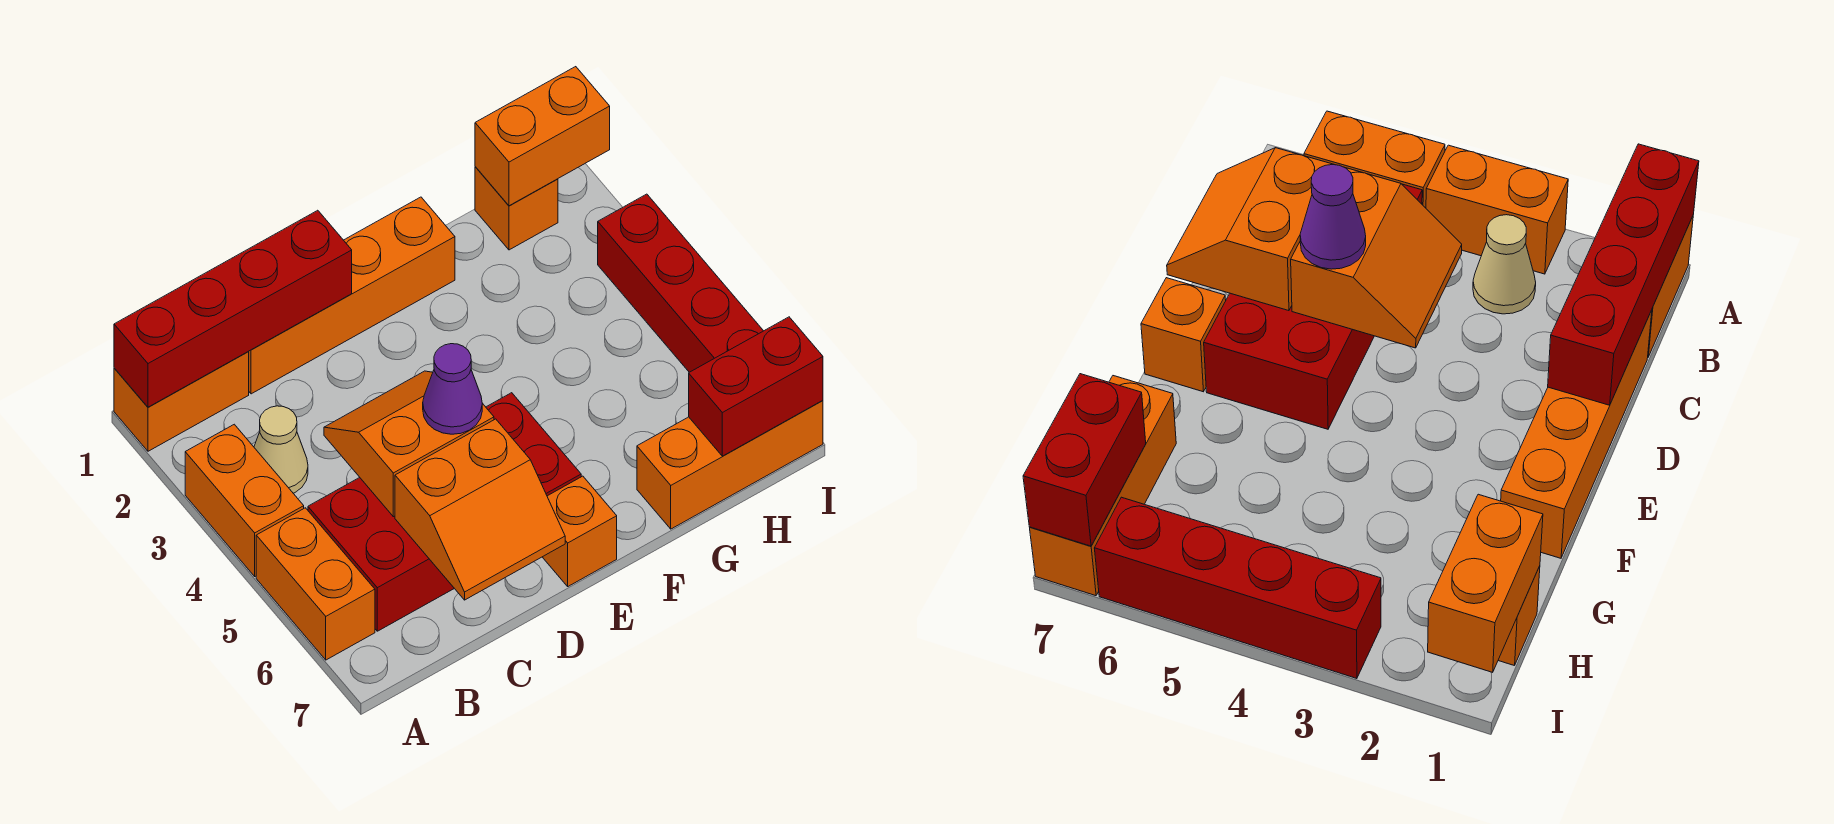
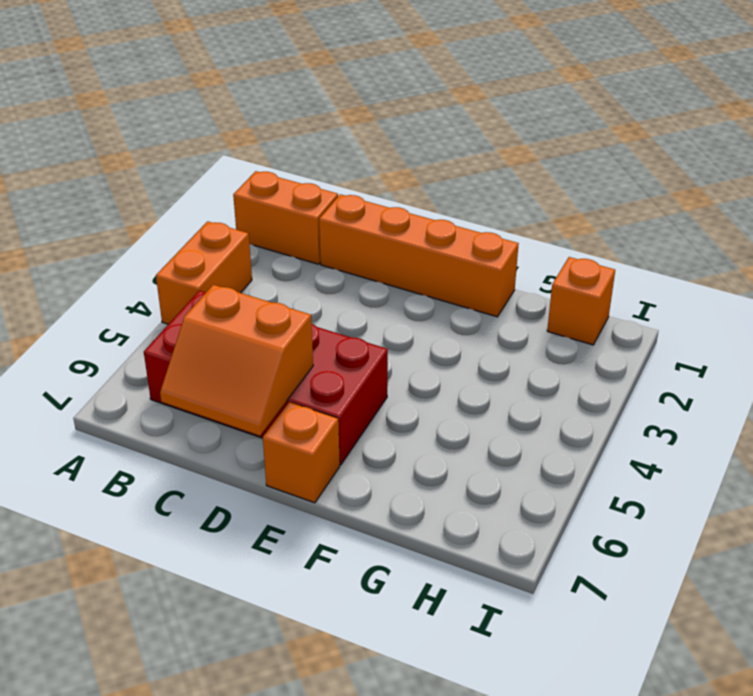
none -> orange brick A5:A6 level 1
none -> tan cone B3 level 1
none -> orange brick G7:I7 level 1

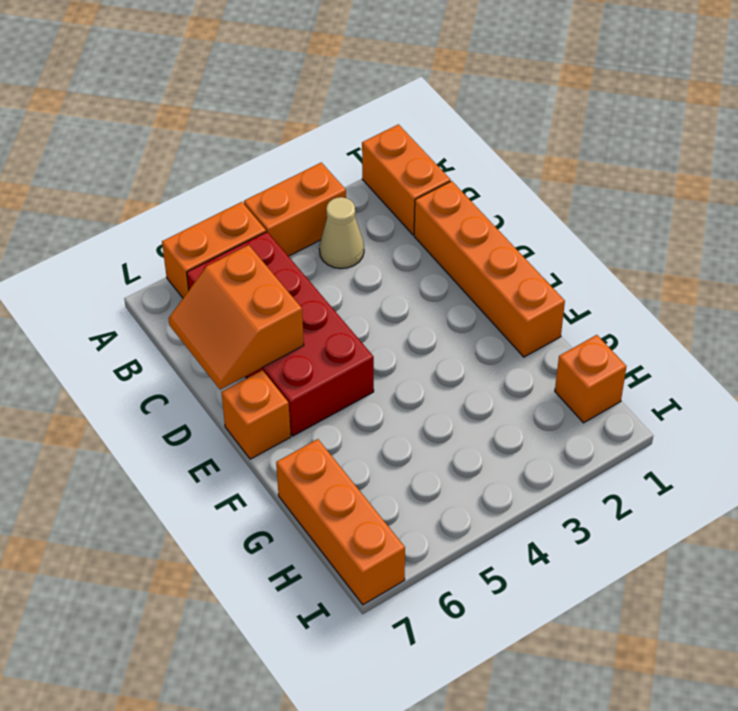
none -> red brick I3:I6 level 1
none -> red brick A1:D1 level 2
none -> orange slope C4:D5 level 2 top 5

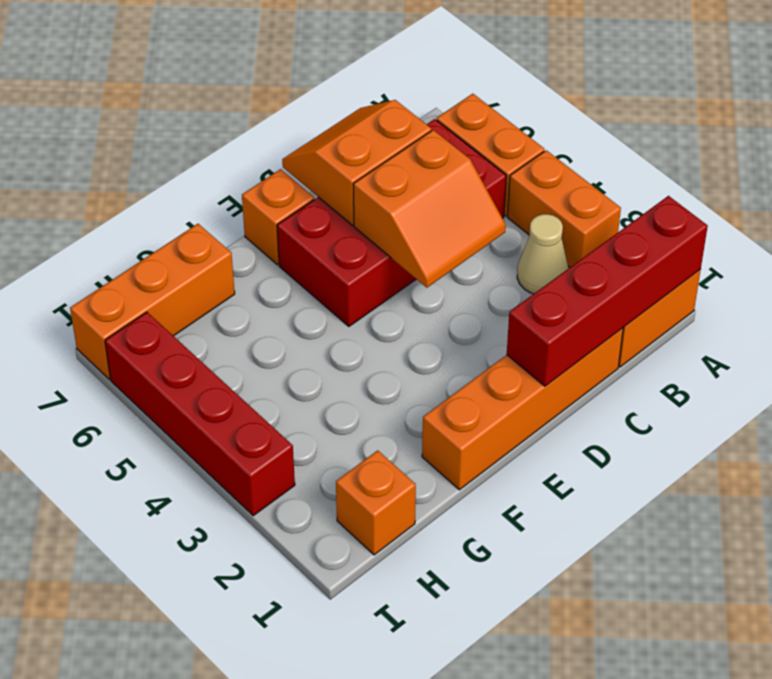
none -> orange brick H1:I1 level 2
none -> red brick H7:I7 level 2
none -> purple cone D5 level 3

